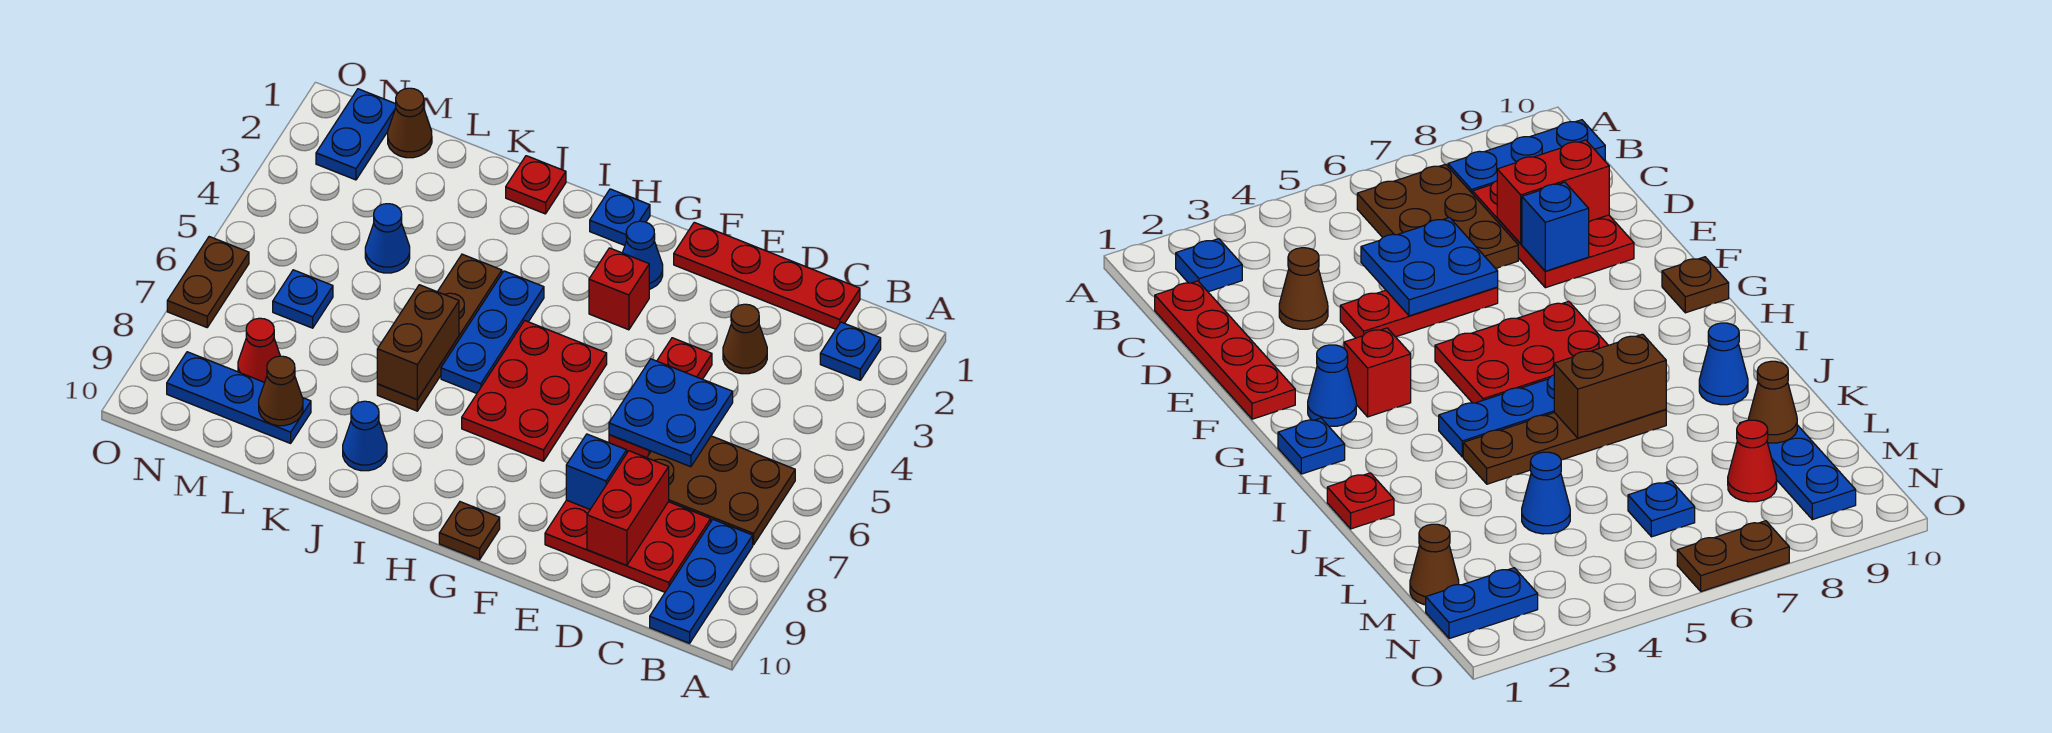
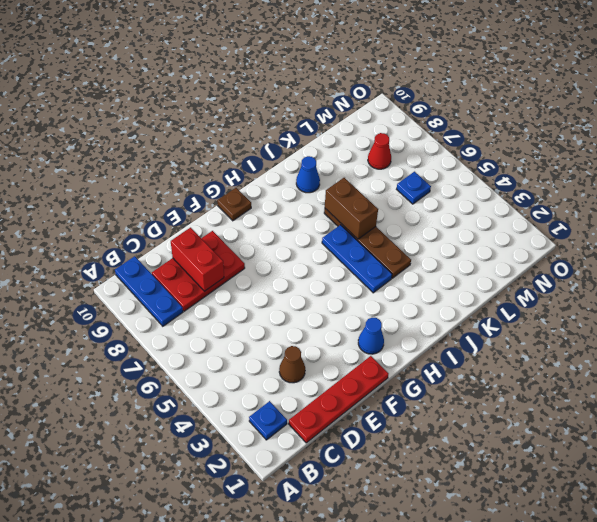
none -> brown plate B6:D7 level 1
none -> red plate E4:E6 level 1
none -> red brick G3 level 1

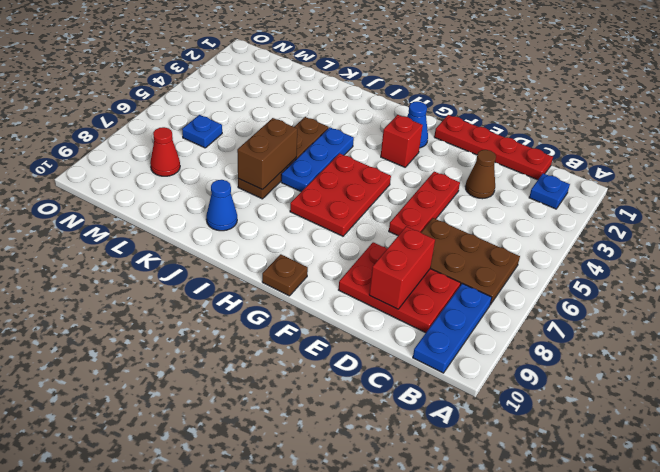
none -> blue plate H1 level 1
none -> red plate J1 level 1
none -> blue cone L4 level 1

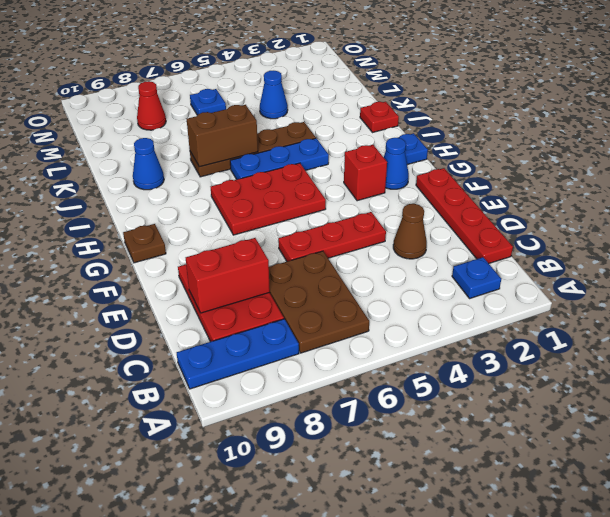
none -> blue plate L9:N9 level 1
none -> brown cone M1 level 1
none -> blue plate N1:N2 level 1

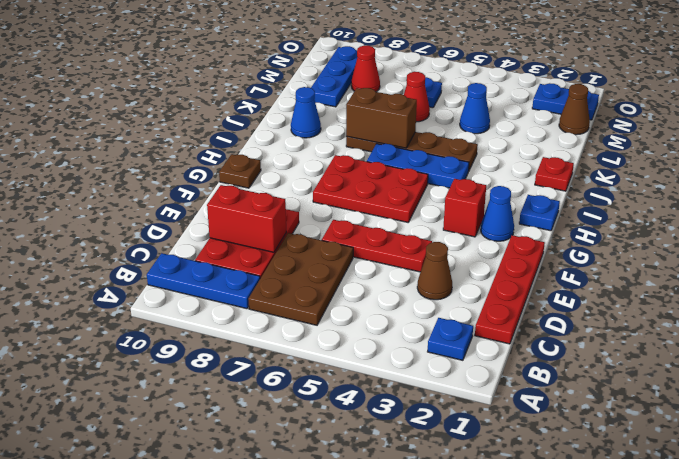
red cone L6 level 1 -> none
none -> brown plate O6:O7 level 1
none -> blue plate D5:E6 level 2
none -> blue brick E8 level 2

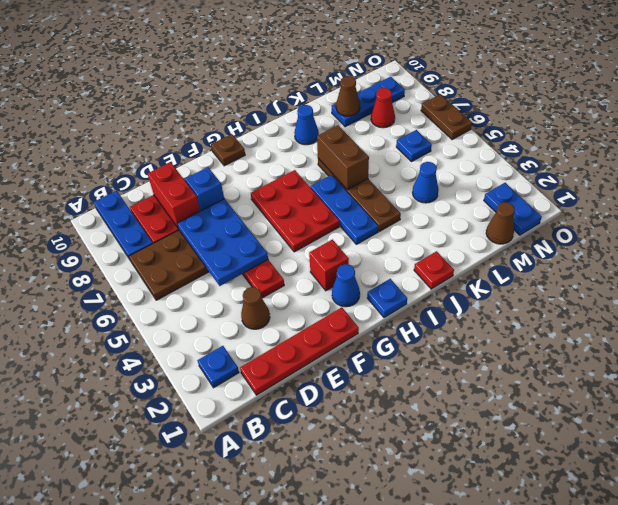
blue plate D5:E7 level 2 -> blue plate D5:E6 level 2

